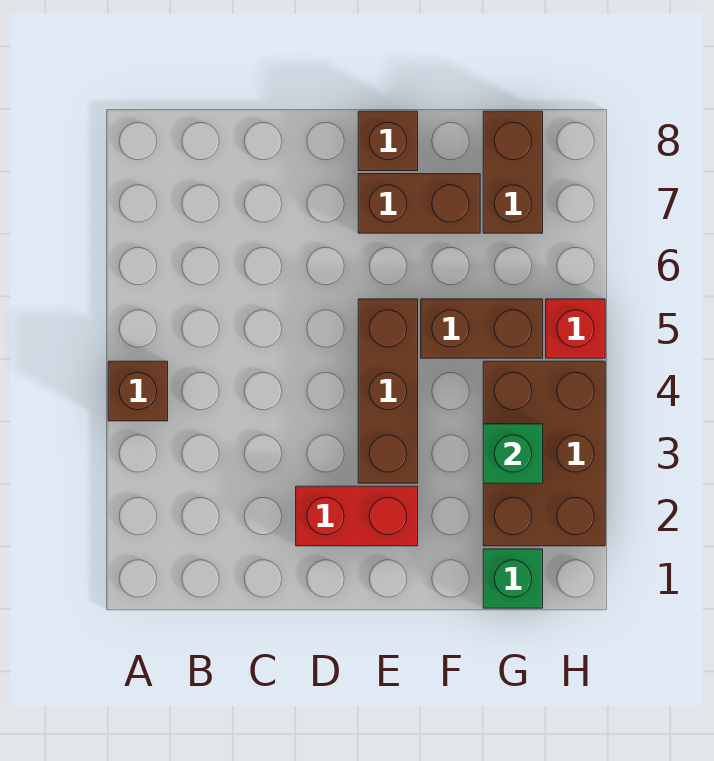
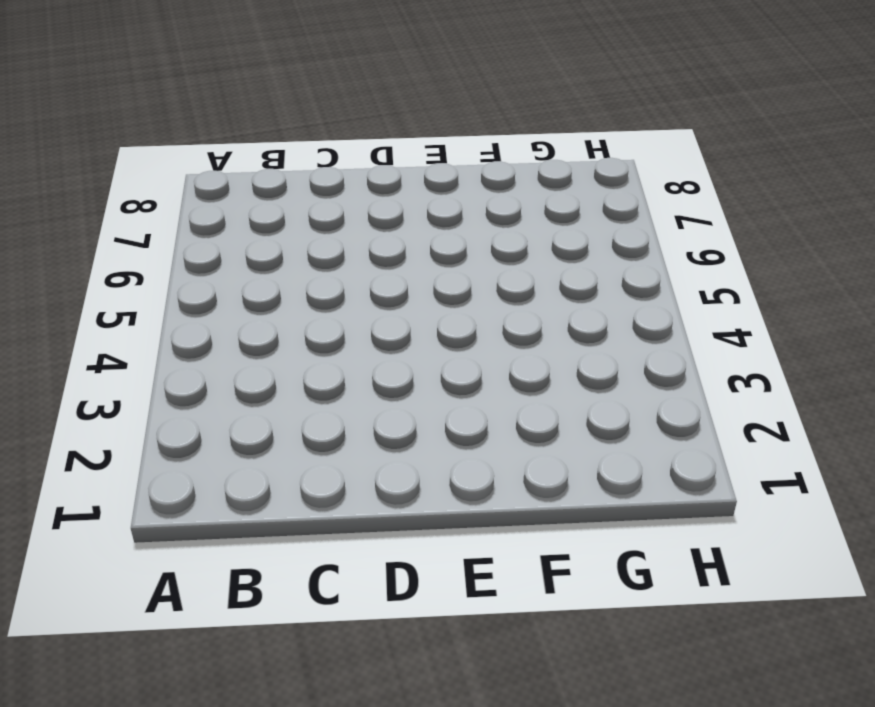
none -> brown brick A4 level 1
none -> red brick D2:E2 level 1

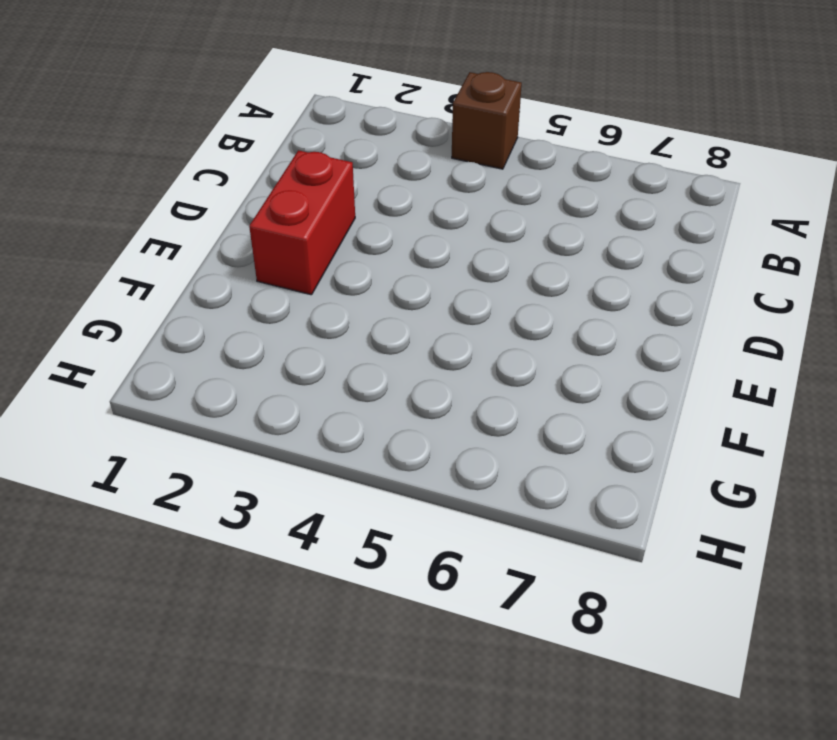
none -> brown brick E3:E5 level 1
none -> brown brick E7:F7 level 1

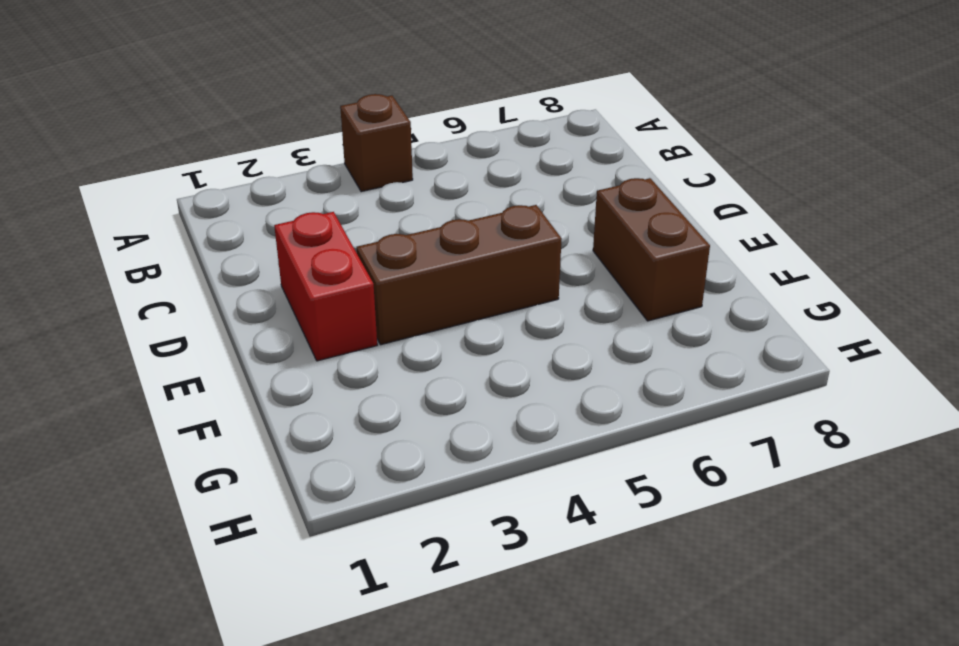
none -> brown brick E8 level 1
none -> brown brick F5:G5 level 1

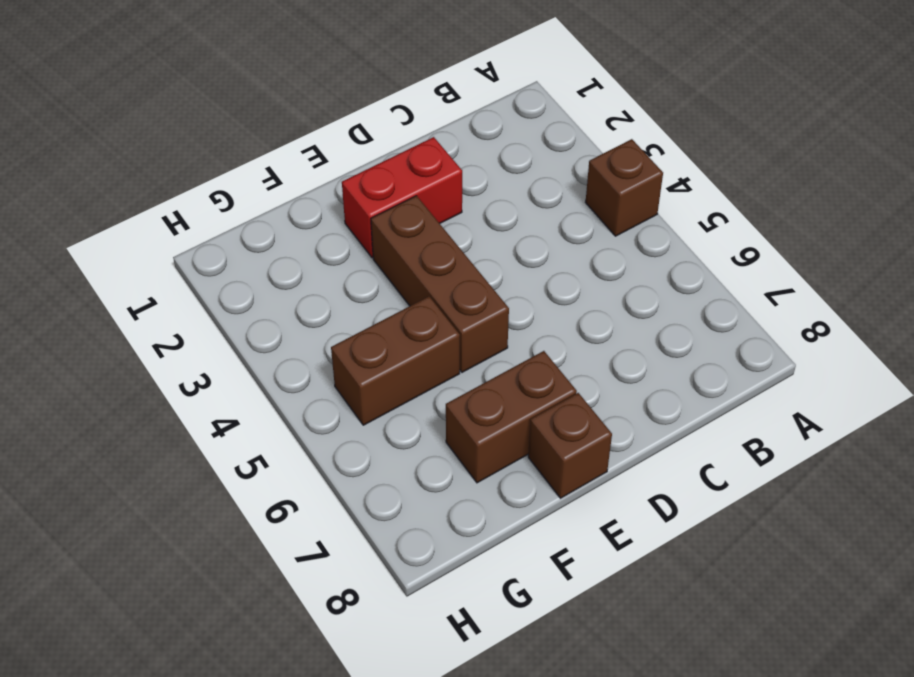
none -> green brick G1 level 1
none -> brown brick G2:H4 level 1

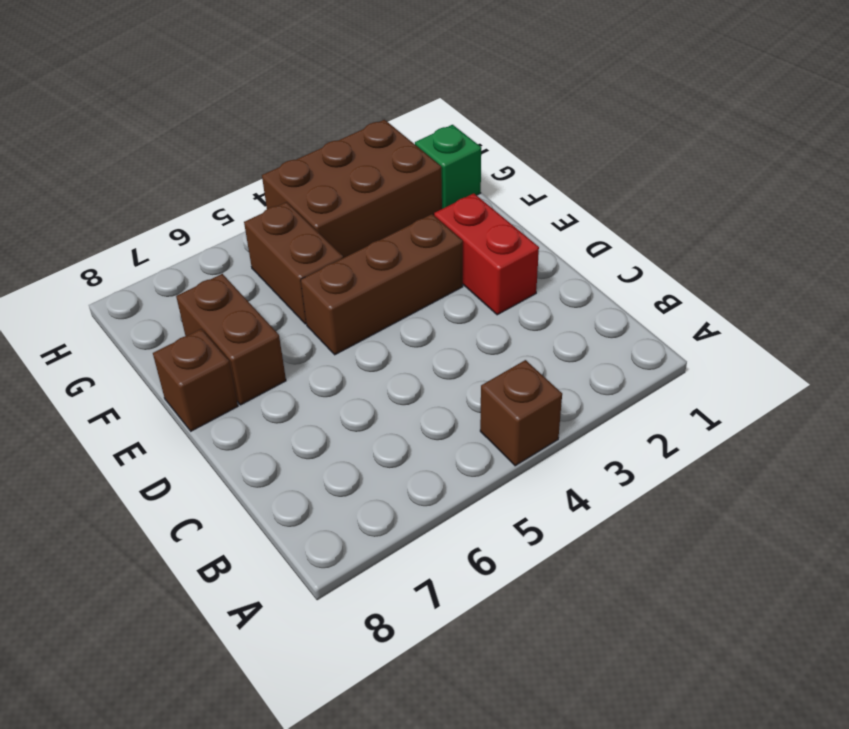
none -> brown brick G7:G8 level 1
none -> red brick H5 level 1

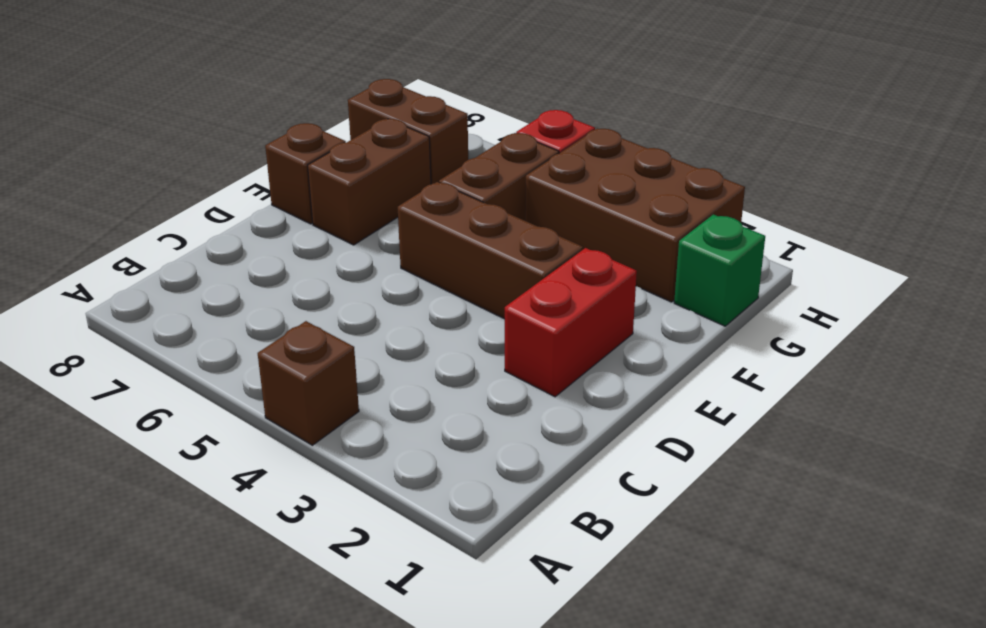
none -> green brick G3 level 2

